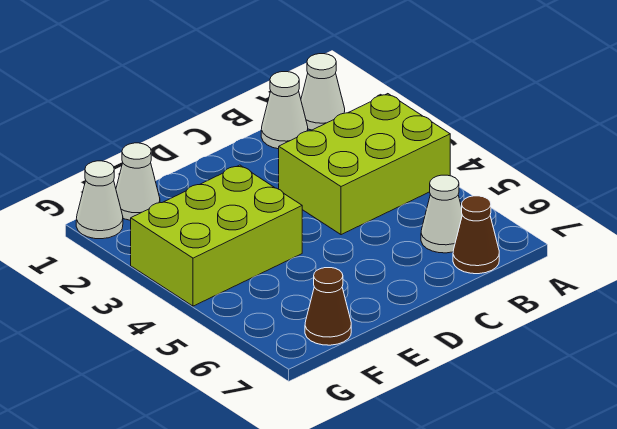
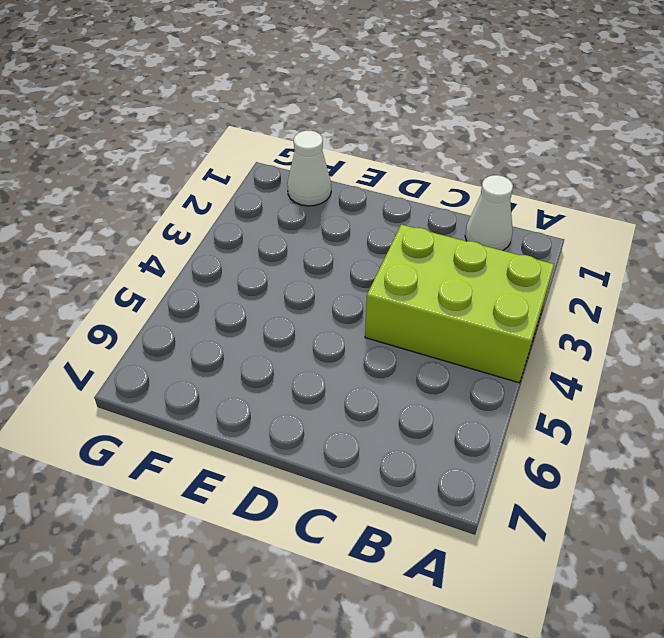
none -> white cone A1 level 1
none -> white cone B6 level 1

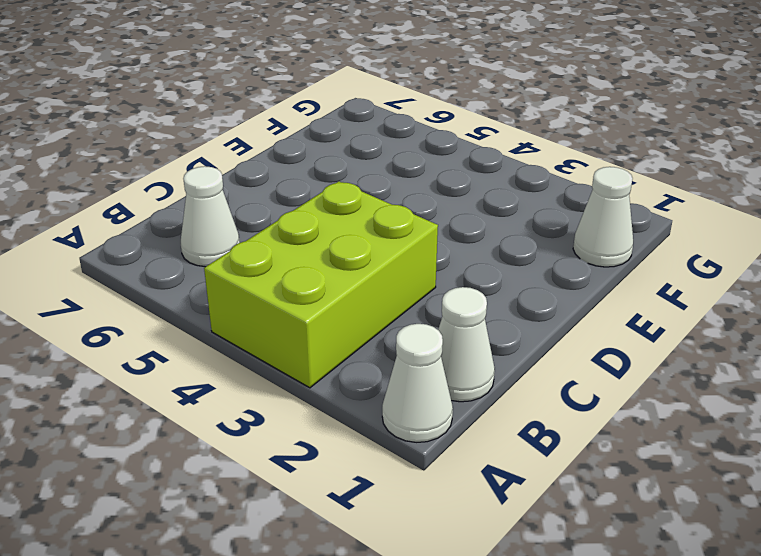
none -> brown cone B7 level 1
none -> lime brick E3:G4 level 1

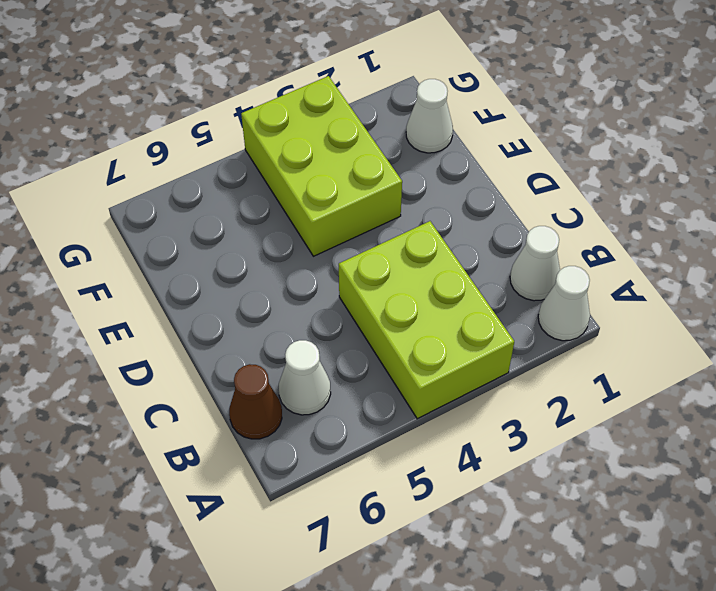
none -> brown cone F7 level 1
none -> white cone G1 level 1

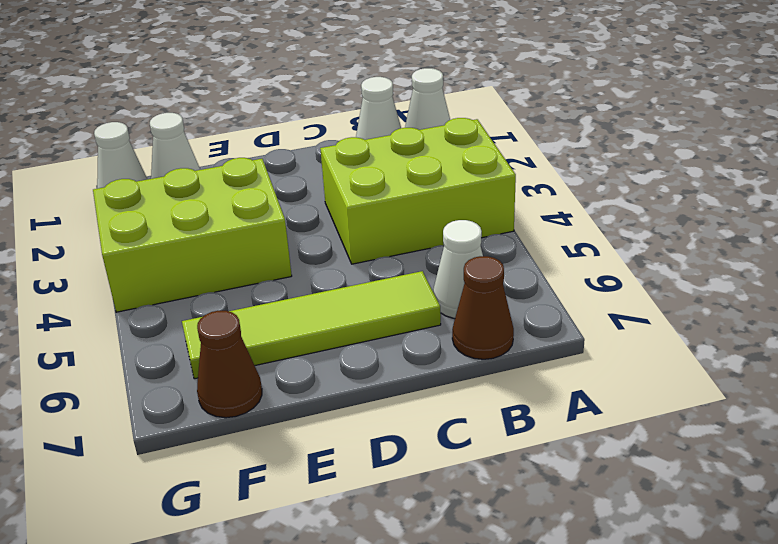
lime tile C6:F6 level 1 -> none

